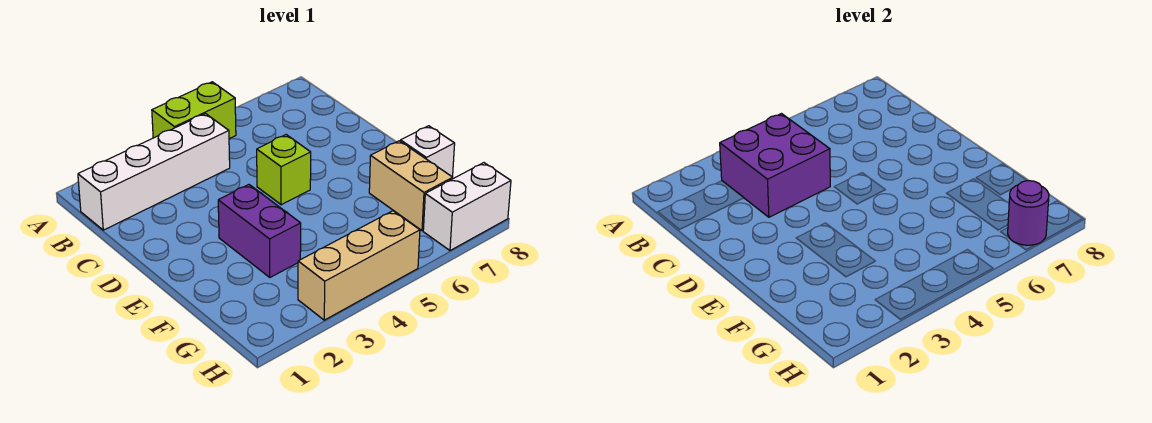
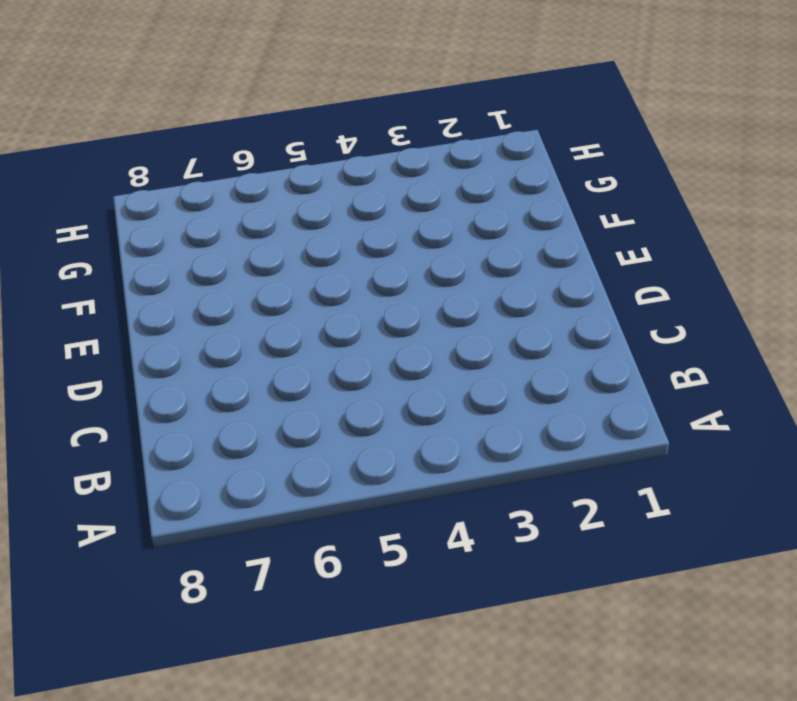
none -> lime brick A4:A5 level 1
none -> white brick B1:B4 level 1

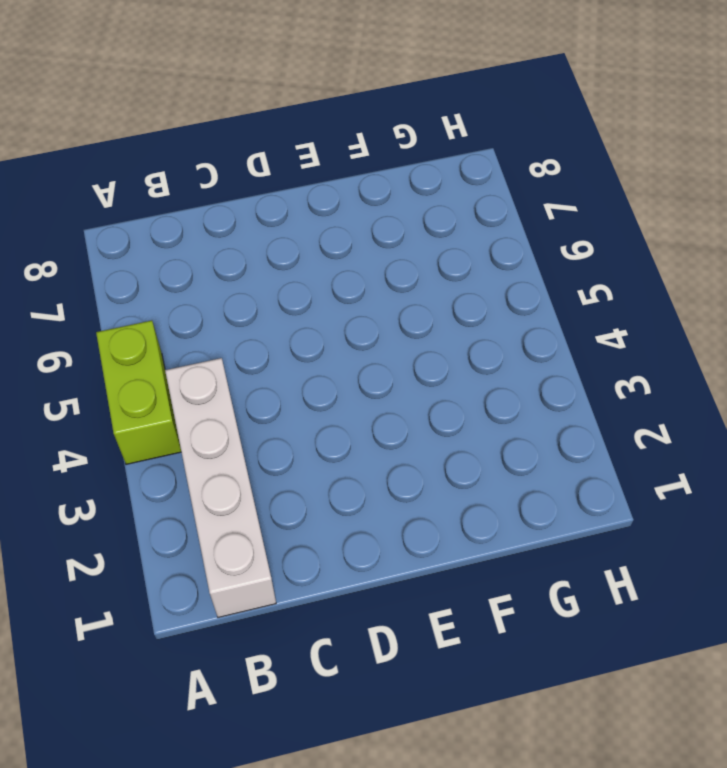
none -> lime brick D5 level 1
none -> purple brick E3:F3 level 1

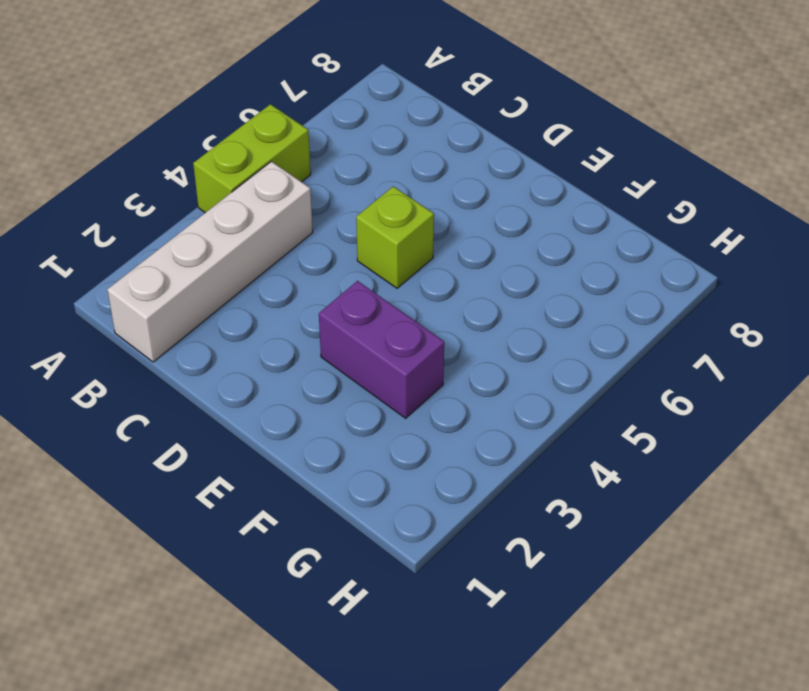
none -> tan brick F7:G7 level 1
none -> white brick F8 level 1

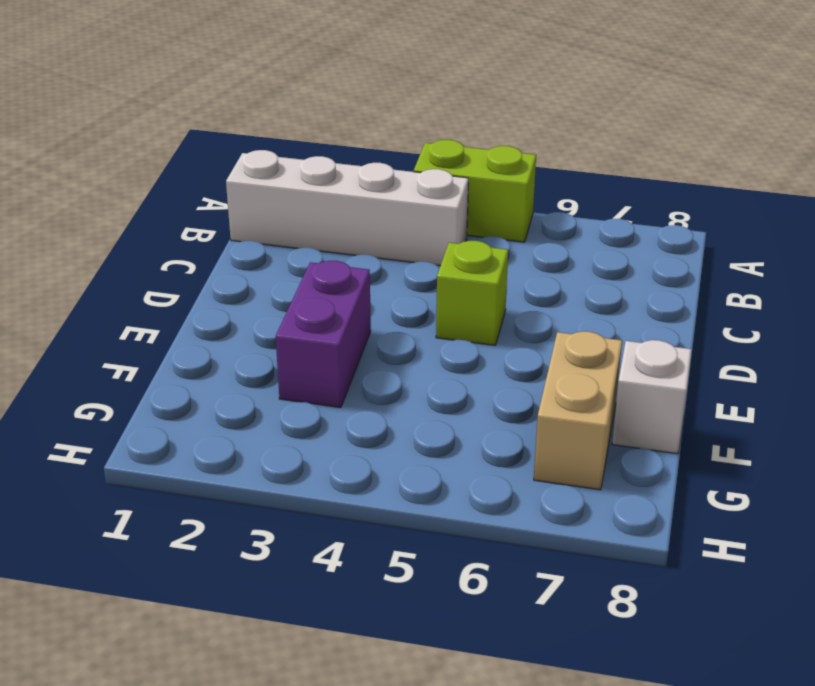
none -> tan brick H3:H5 level 1
none -> white brick H7:H8 level 1

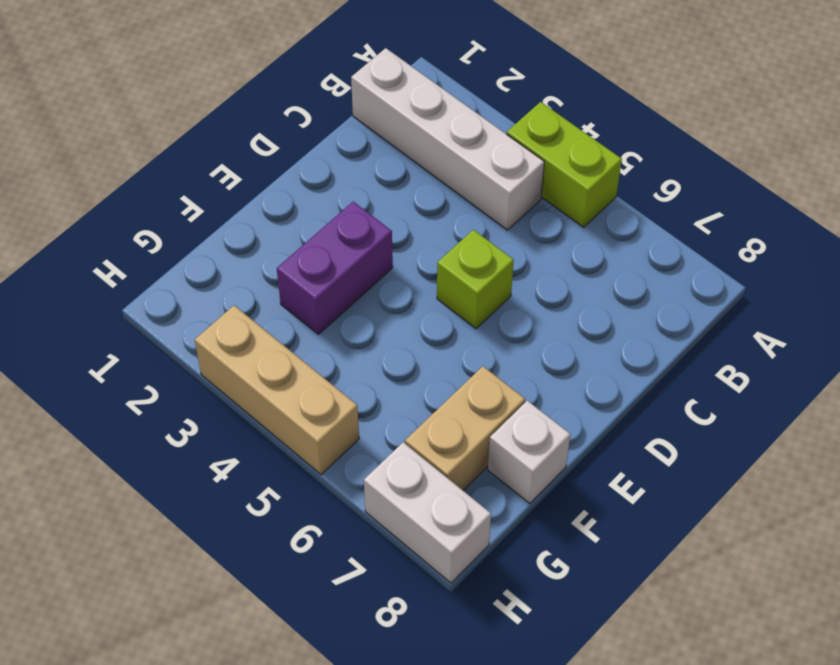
none -> purple brick B3:C4 level 2
none -> purple round brick H7 level 2

